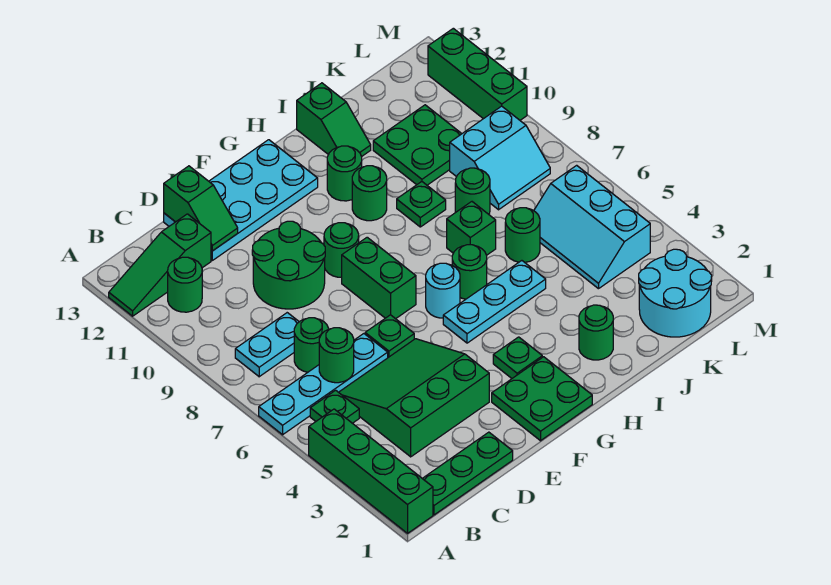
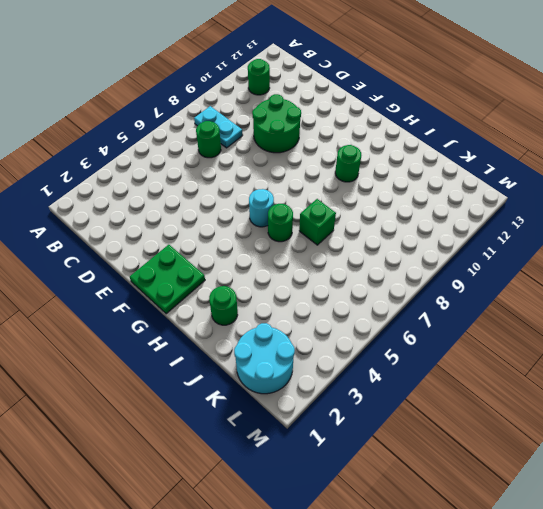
none -> green brick A1:A4 level 1
none -> cyan plate A6:D6 level 1
none -> green slope A12:C12 level 1 top C
none -> green plate B1:D1 level 1

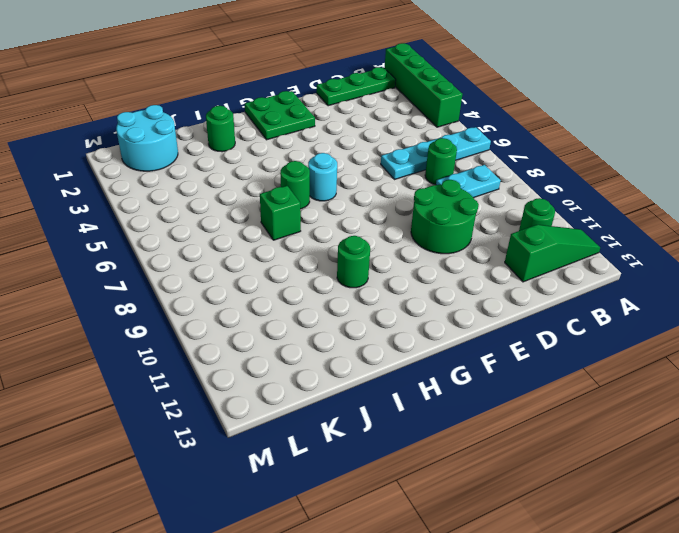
none -> green plate B5 level 1
none -> green slope C3:E5 level 1 top 3
none -> cyan plate D12:G13 level 1
none -> green plate E6 level 1

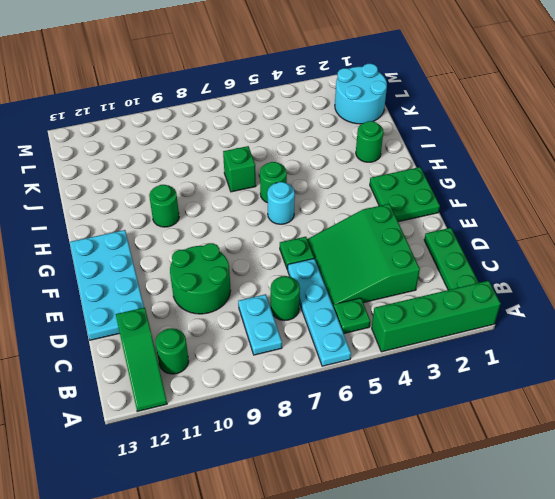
none -> green brick F7:F8 level 1
none -> green round brick F9 level 1
none -> green plate G3 level 1
none -> cyan plate G5:I5 level 1

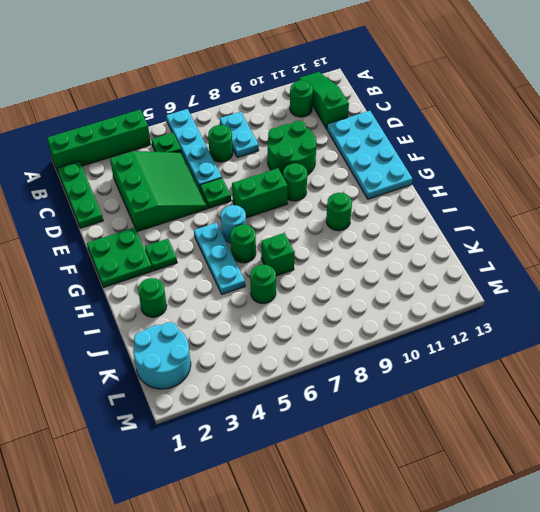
none -> green round brick H11 level 1
none -> green plate I9 level 1
none -> green slope I12:I13 level 1 top 13
none -> green round brick J8 level 1

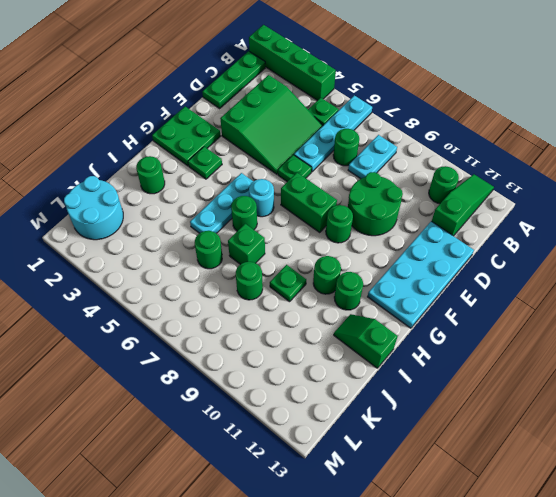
none -> green plate J10:K11 level 1
none -> cyan slope K4:L6 level 1 top L
none -> cyan slope K8:L9 level 1 top 9
none -> green brick M10:M12 level 1

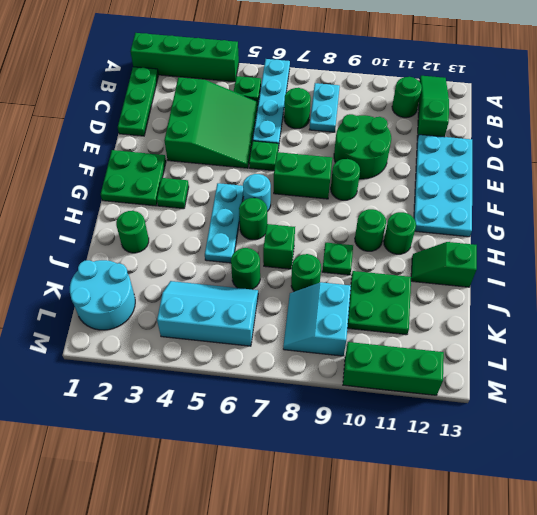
none -> green round brick C6 level 2
none -> green slope D12:D13 level 2 top 13

